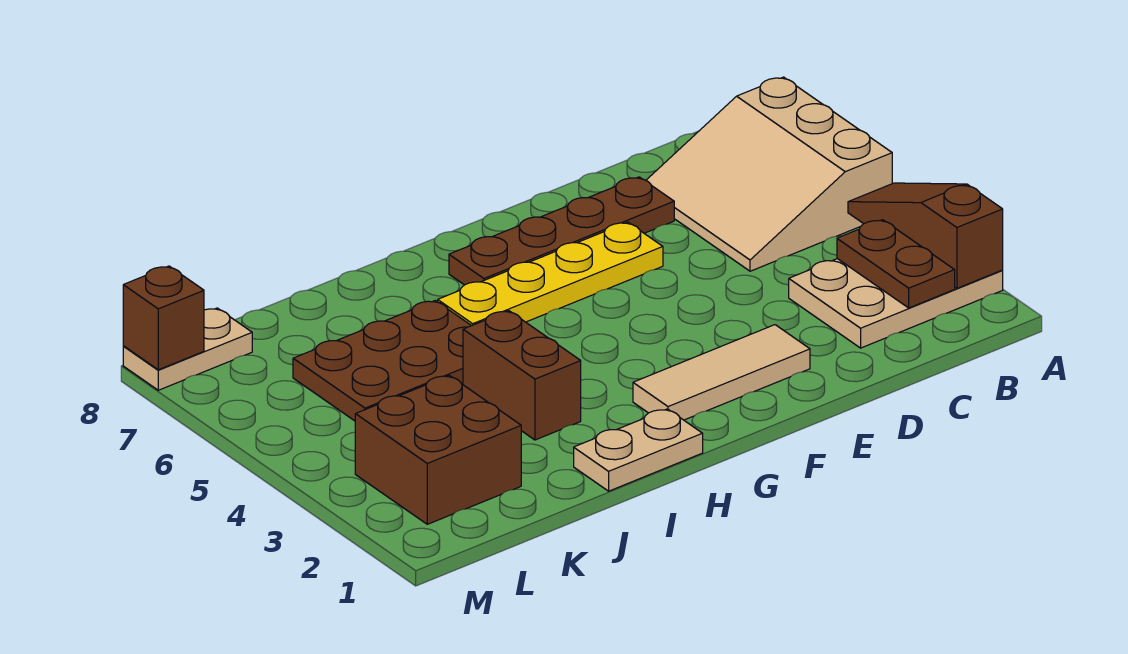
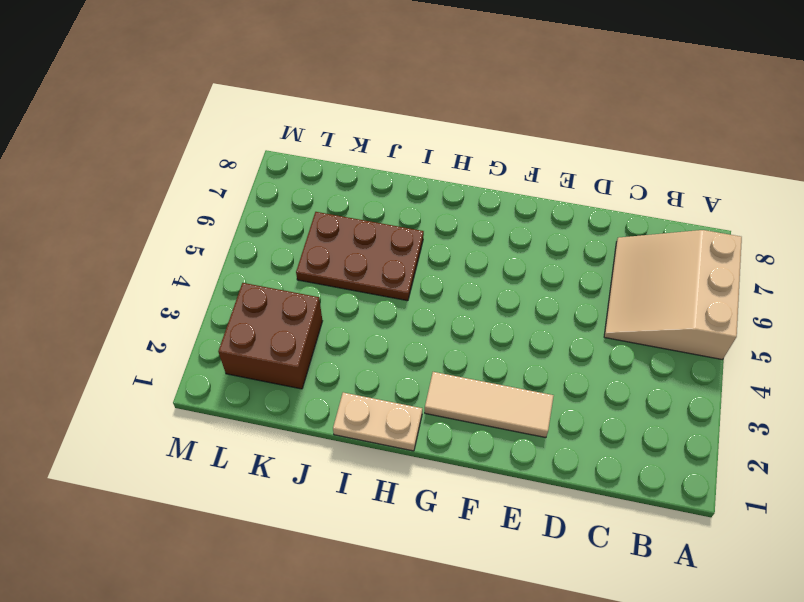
none -> tan plate A2:C3 level 1
none -> brown plate D7:G7 level 1
none -> yellow plate E6:H6 level 1

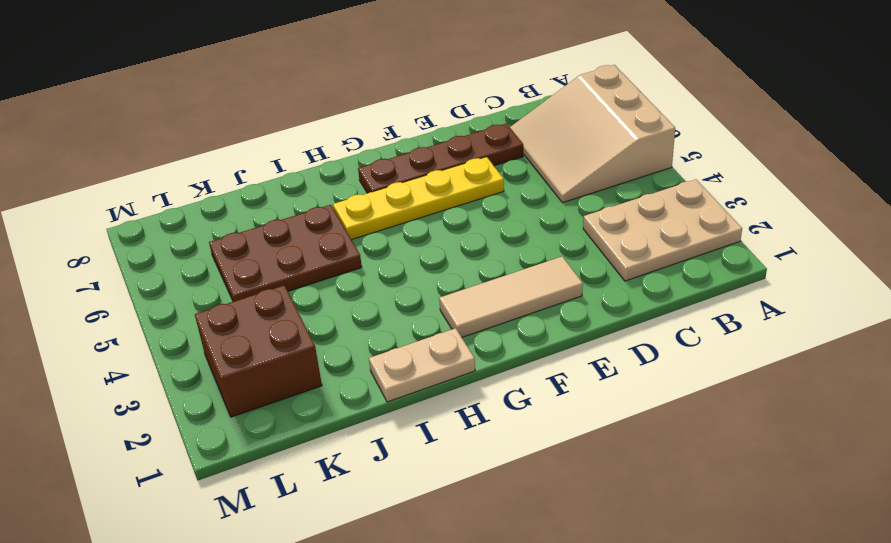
none -> brown brick I3:I4 level 1
none -> tan plate L8:M8 level 1
none -> brown slope A2:A4 level 2 top 2

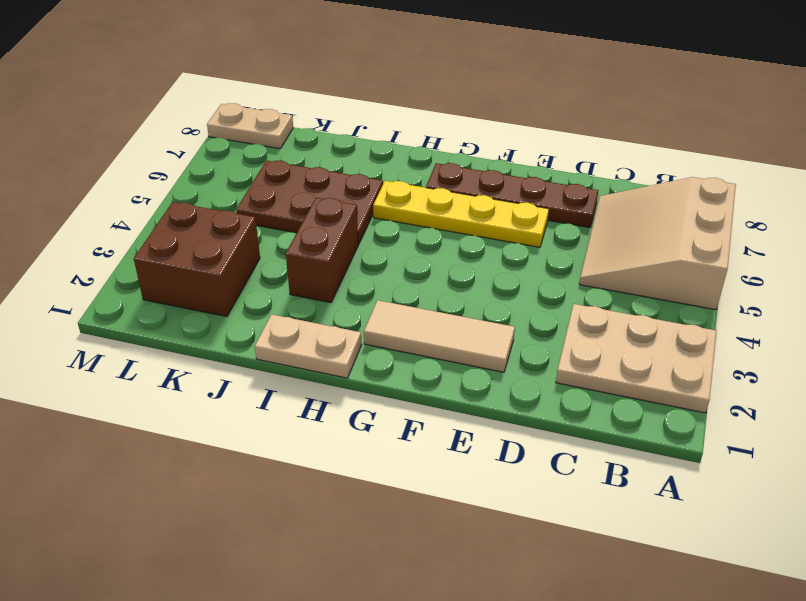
none -> brown slope A2:A4 level 2 top 2
none -> brown plate B2:B3 level 2
none -> brown brick M8 level 2

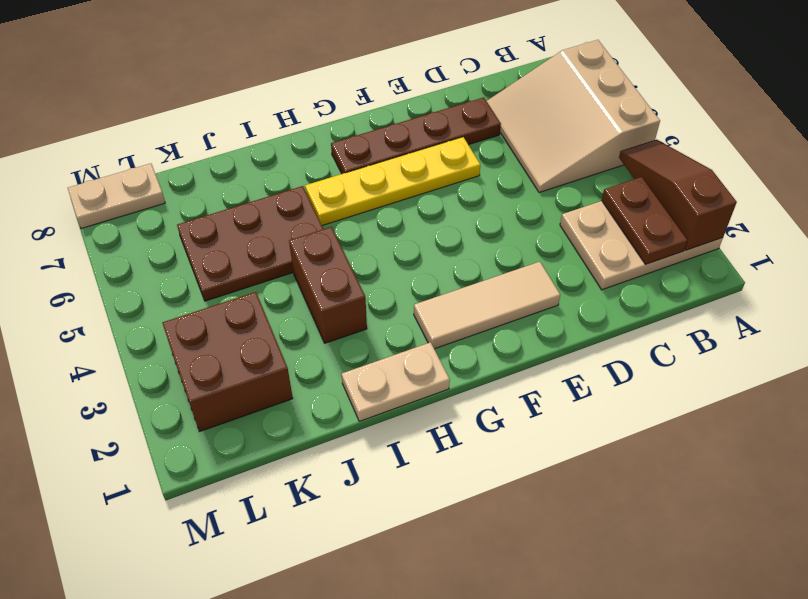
none -> brown brick M8 level 2

